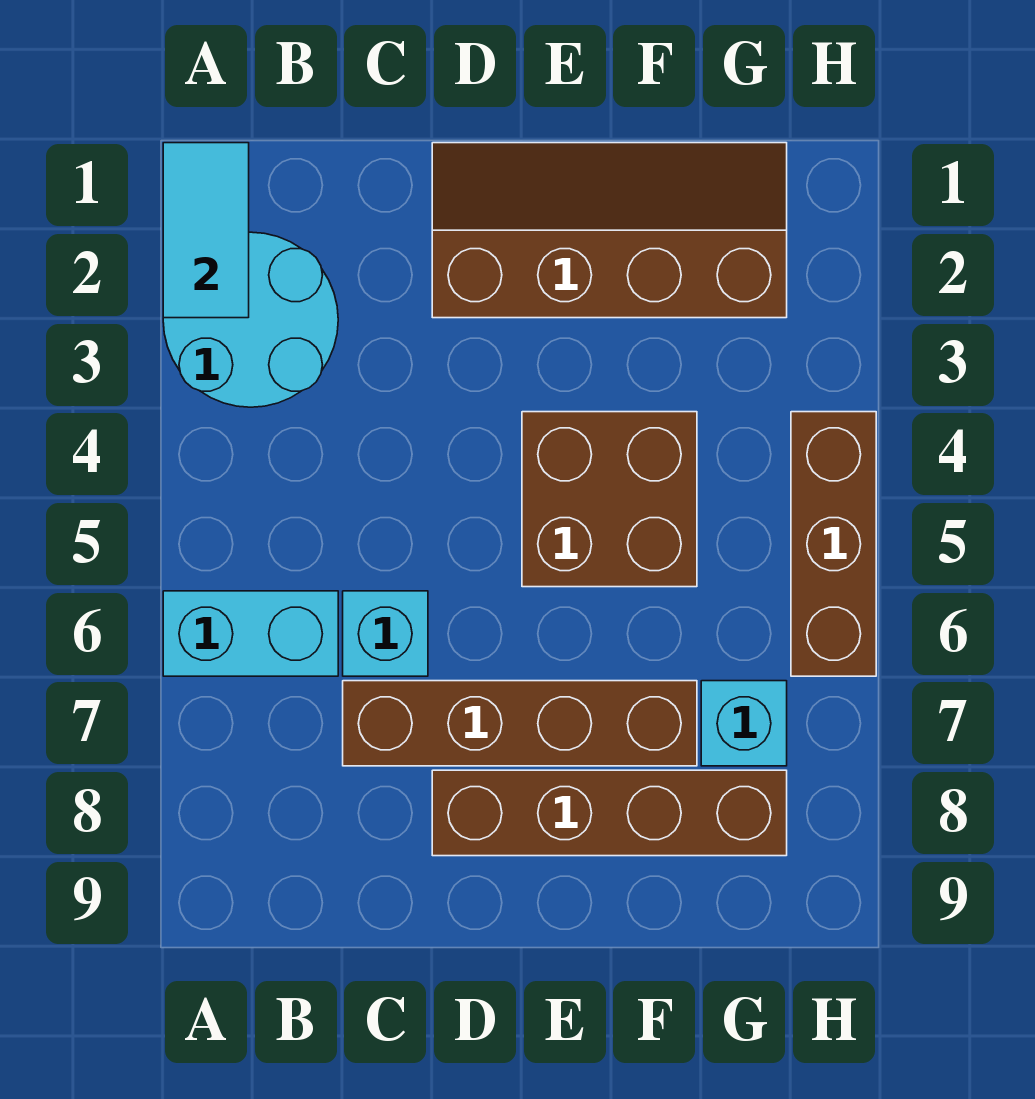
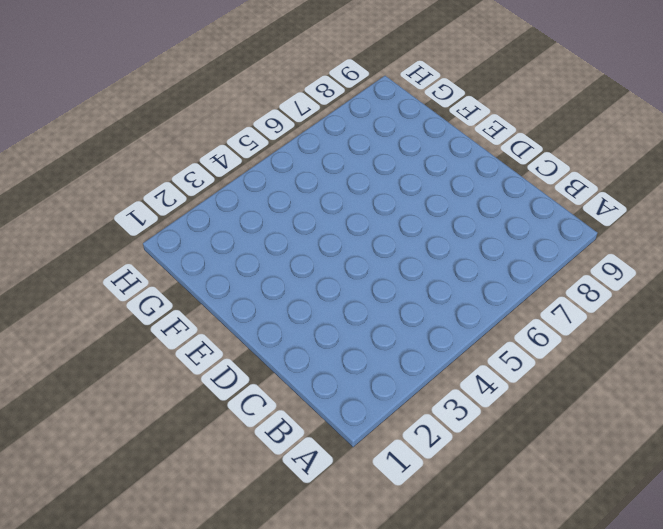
none -> cyan round brick A2:B3 level 1
none -> cyan brick A6:B6 level 1

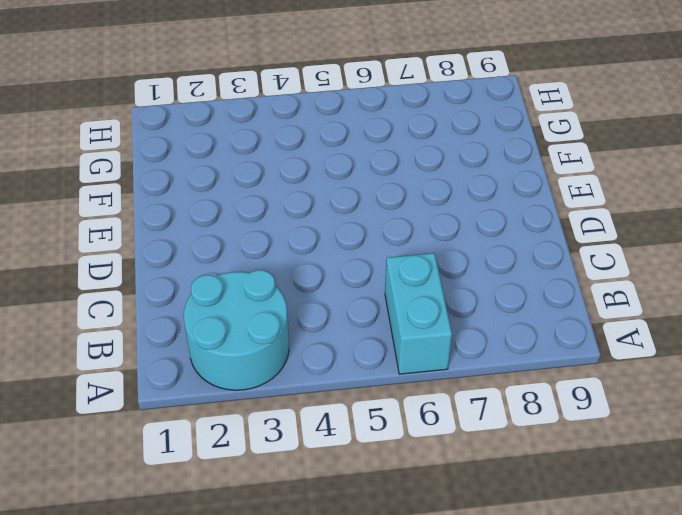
none -> cyan brick C6 level 1
none -> brown brick C7:F7 level 1

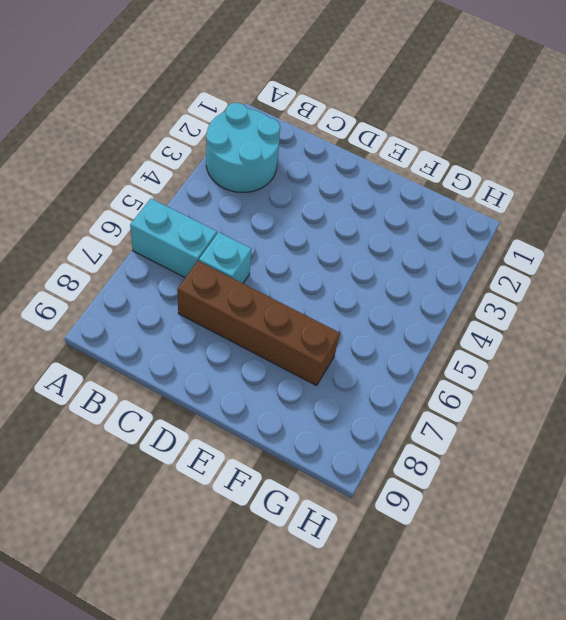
none -> brown slope D1:G2 level 1 top 2
none -> brown brick D8:G8 level 1

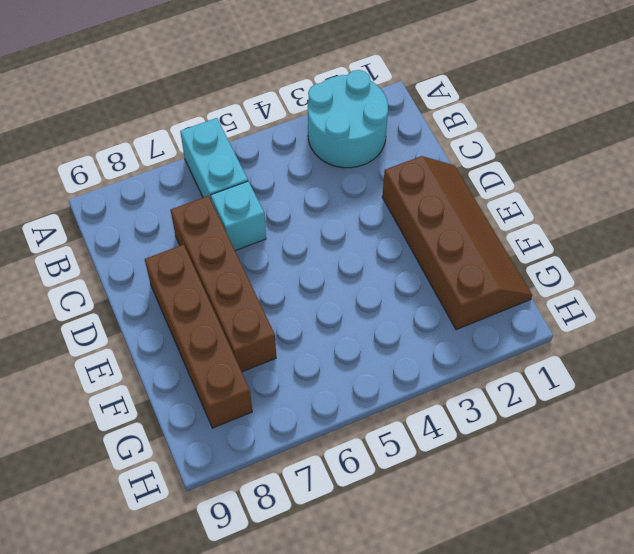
none -> brown brick E4:F5 level 1
none -> cyan brick G7 level 1

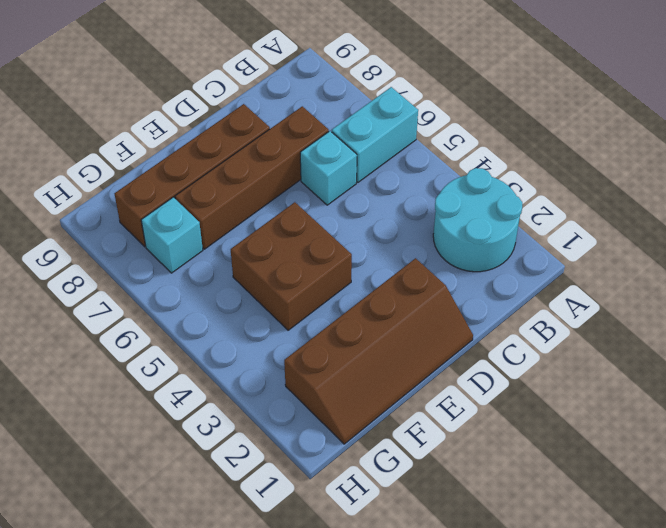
none -> brown brick H4:H6 level 1
none -> cyan tile A1:A2 level 2

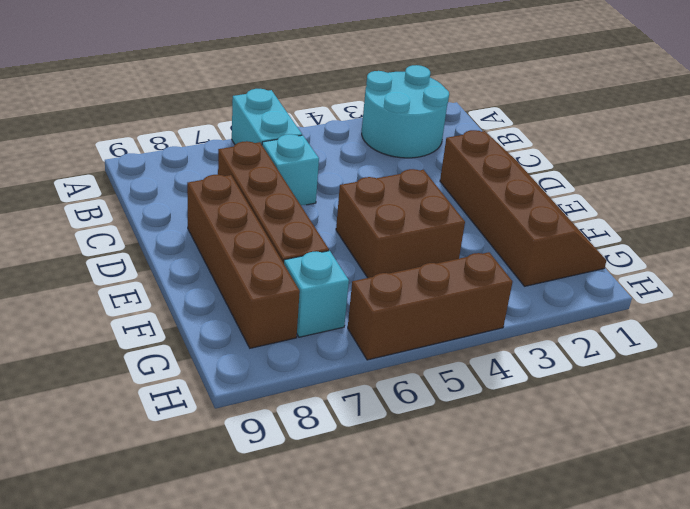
none -> cyan tile A1:A2 level 2

